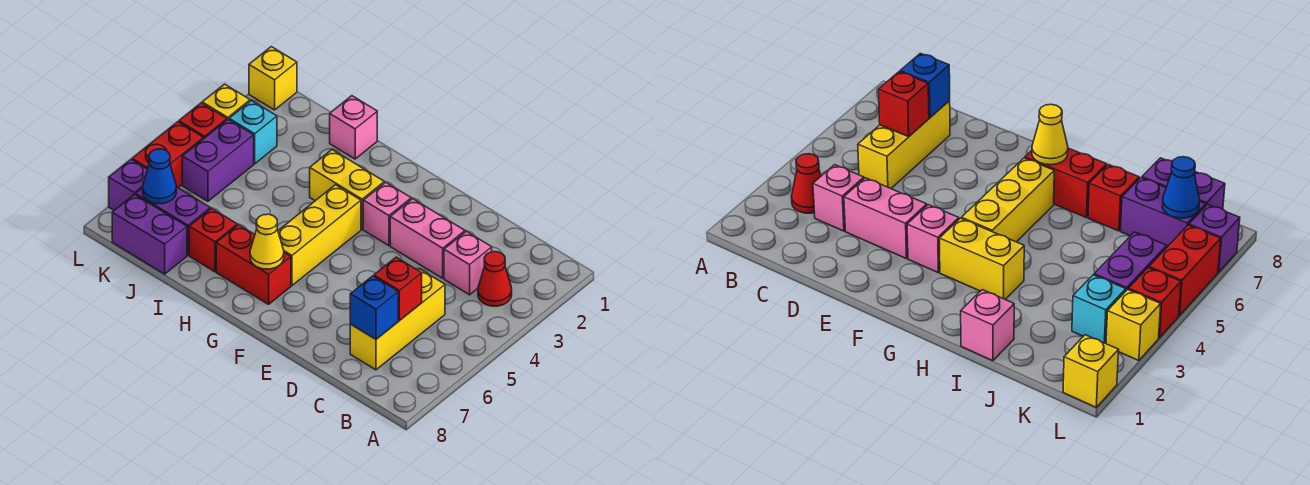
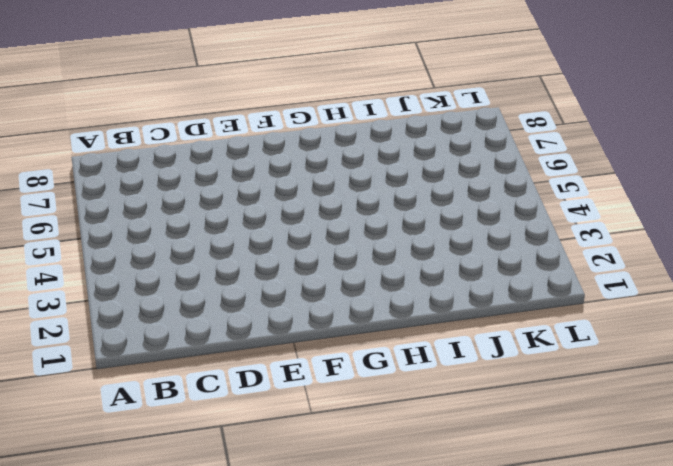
none -> red cone B3 level 1
none -> pink brick C3 level 1
none -> yellow brick C5:C7 level 1

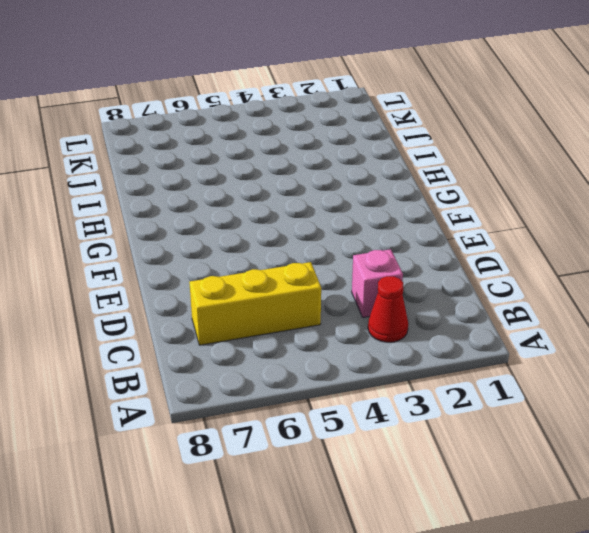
none -> pink brick D3:E3 level 1
none -> pink brick F3 level 1
none -> yellow brick G3:H3 level 1

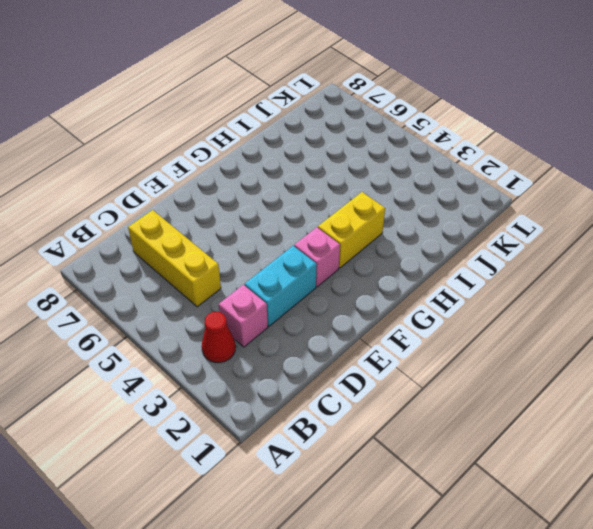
cyan brick D3:E3 level 1 -> pink brick D3:E3 level 1
none -> yellow brick G4:G6 level 1
none -> red brick G7:H7 level 1
none -> pink brick I1 level 1

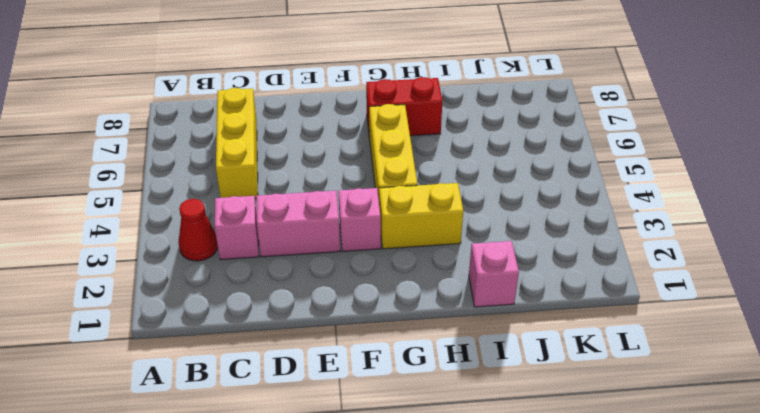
none -> red brick I7 level 1
none -> purple brick J7:K7 level 1
none -> purple brick J8:K8 level 1

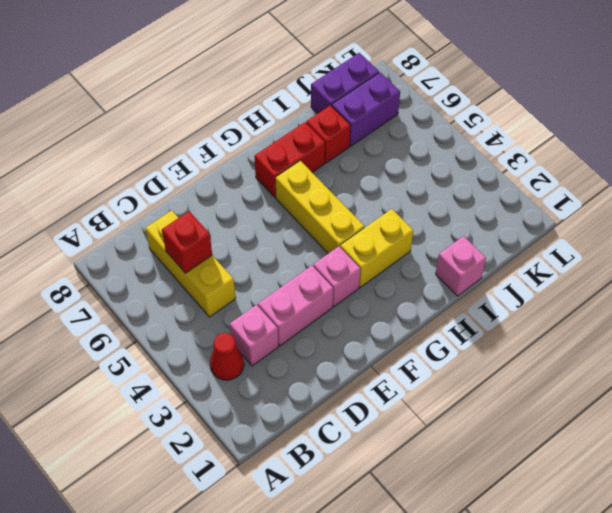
none -> cyan brick K3 level 1
none -> purple brick K4:K5 level 1
none -> yellow brick L1 level 1

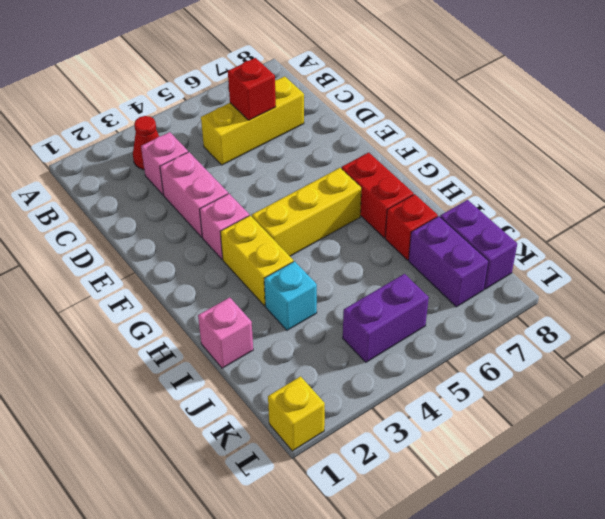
cyan brick I3 level 1 -> cyan brick K3 level 1
none -> yellow brick L3 level 1
none -> red brick L4 level 1
none -> red brick L5:L6 level 1

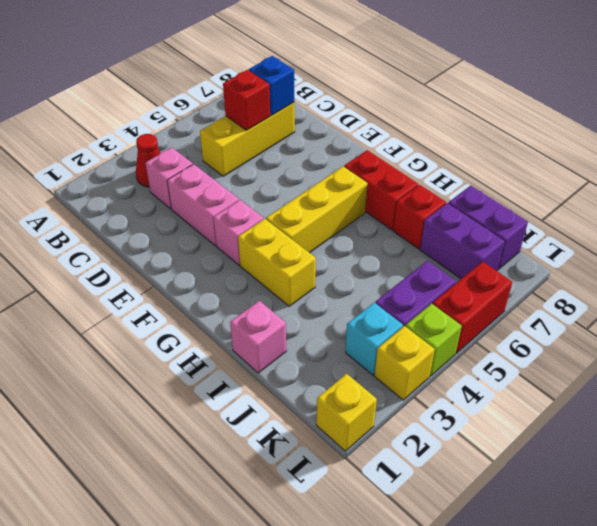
lime brick L4 level 1 -> red brick L4 level 1
none -> purple brick L7 level 1
none -> yellow cone G7 level 2
none -> blue cone K7 level 2

